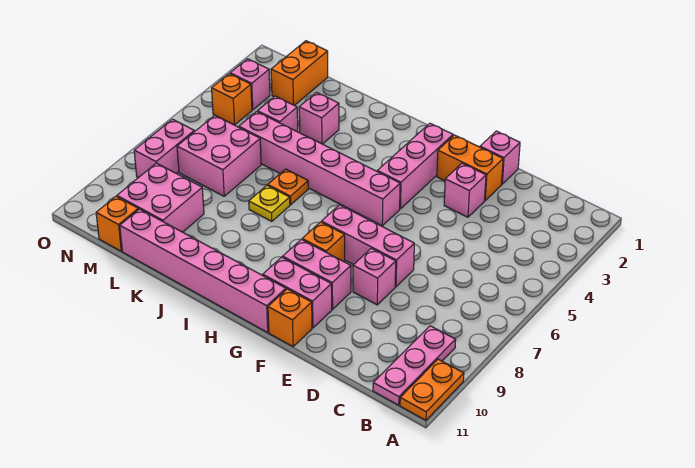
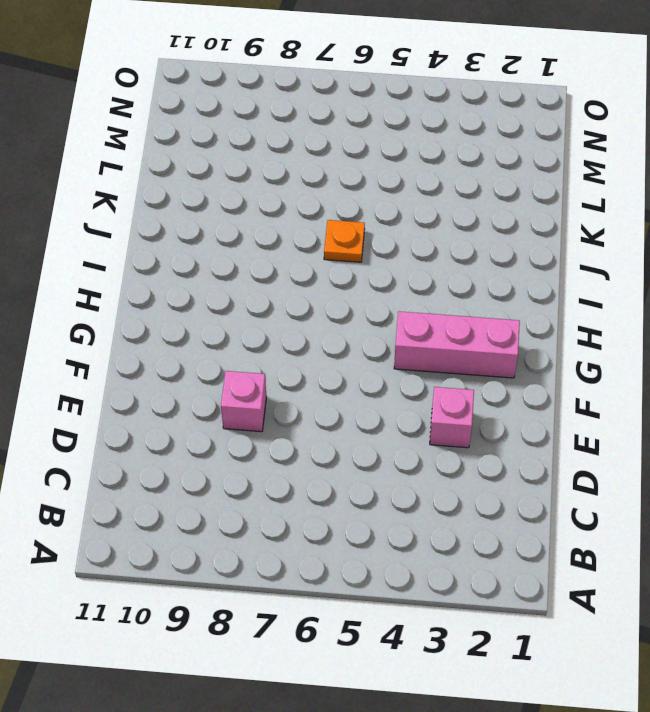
none -> orange plate A10:A11 level 1
none -> pink plate B9:B11 level 1
none -> pink brick E1 level 1

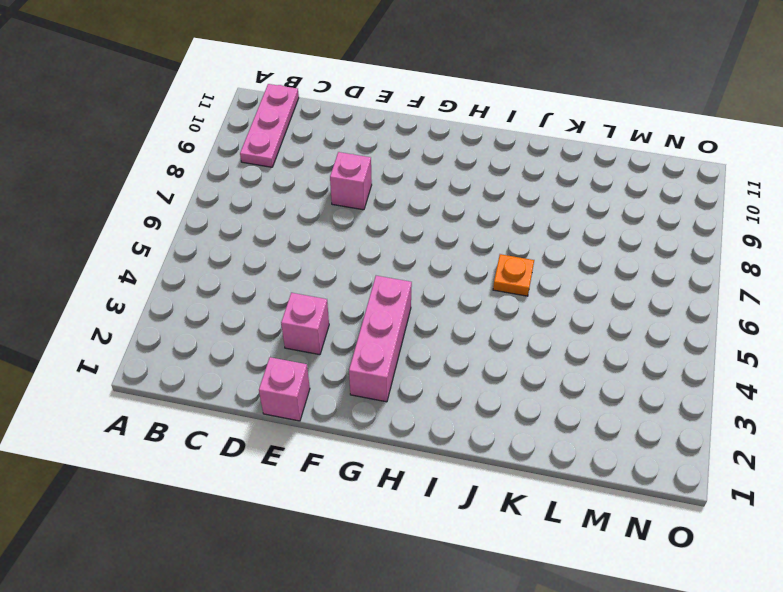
none -> orange plate A10:A11 level 1
none -> orange brick E2:F2 level 1
none -> pink brick E7:G7 level 1

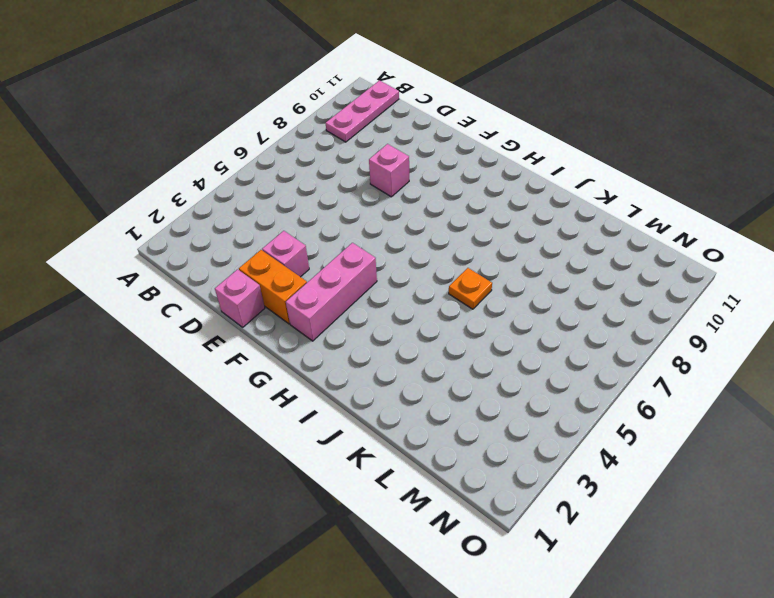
none -> orange plate A10:A11 level 1
none -> pink brick E7:G7 level 1
none -> pink brick F9:G9 level 1

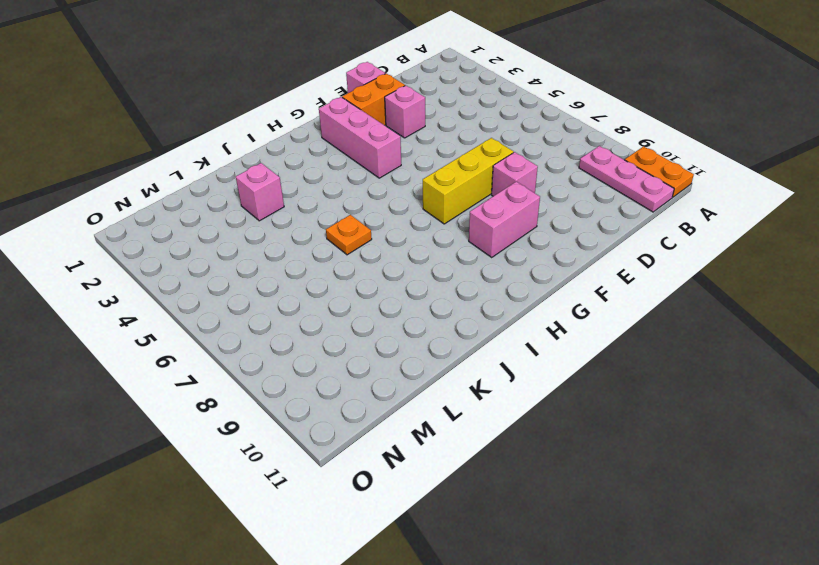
yellow brick E7:G7 level 1 -> pink brick E7:G7 level 1
none -> pink brick F10:G10 level 1
none -> orange brick F11 level 1
none -> pink brick G5:L5 level 1

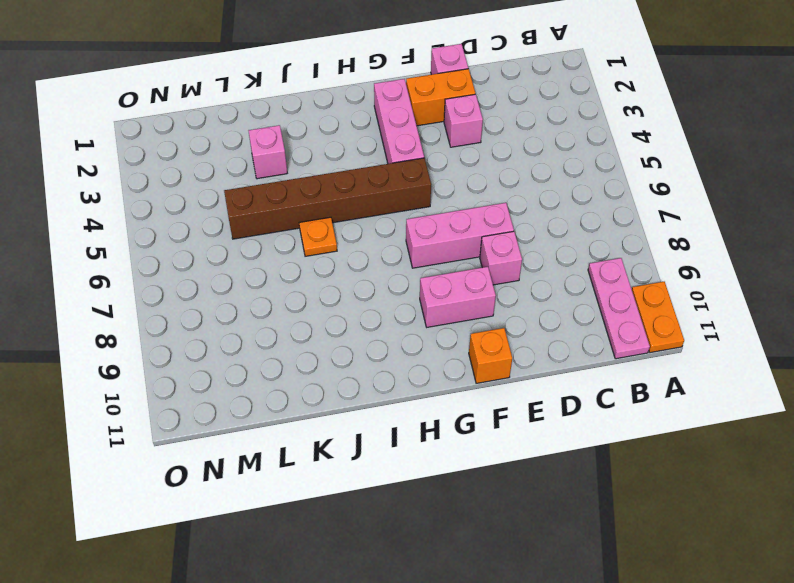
brown brick G5:L5 level 1 -> pink brick G5:L5 level 1
none -> pink brick F10:G10 level 1
none -> orange brick G8 level 1
none -> pink brick G11:L11 level 1

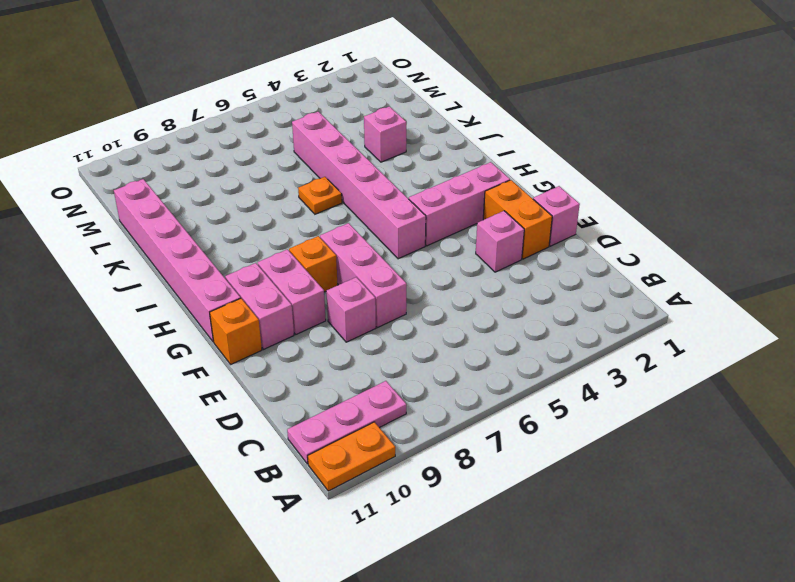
none -> yellow plate J7 level 1
none -> pink brick L4 level 1
none -> pink brick L6:M7 level 1

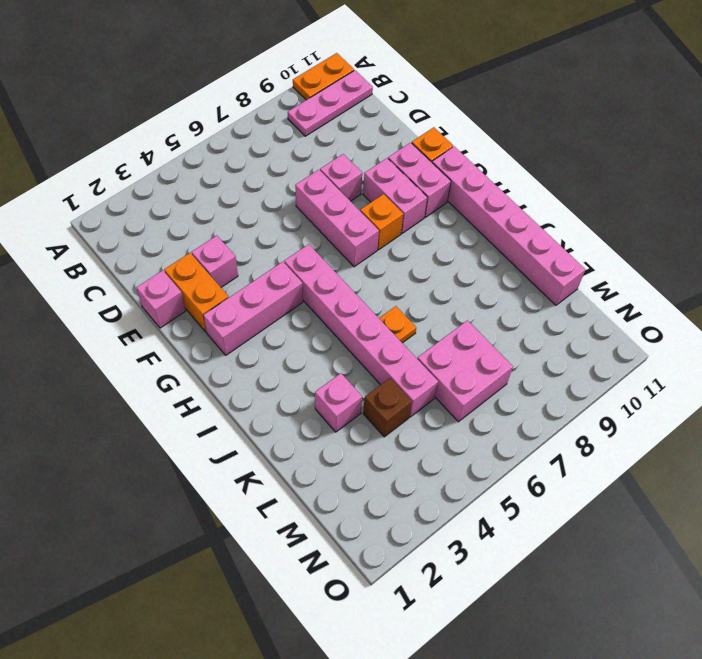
brown brick L4 level 1 -> pink brick L4 level 1
none -> yellow plate J7 level 1
none -> pink brick L9:M10 level 1
none -> orange brick M1:M2 level 1

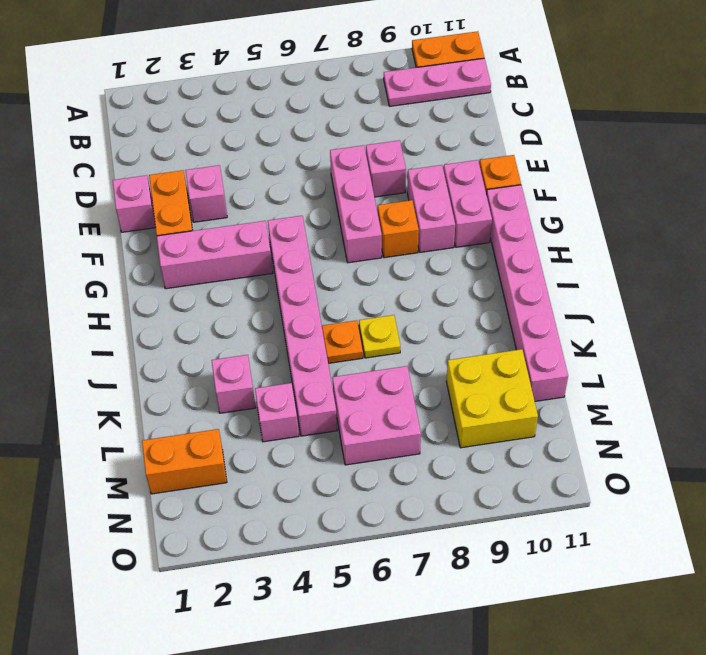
yellow brick L9:M10 level 1 -> pink brick L9:M10 level 1
none -> orange brick M11 level 1
none -> pink brick N3 level 1
none -> orange brick N4 level 1

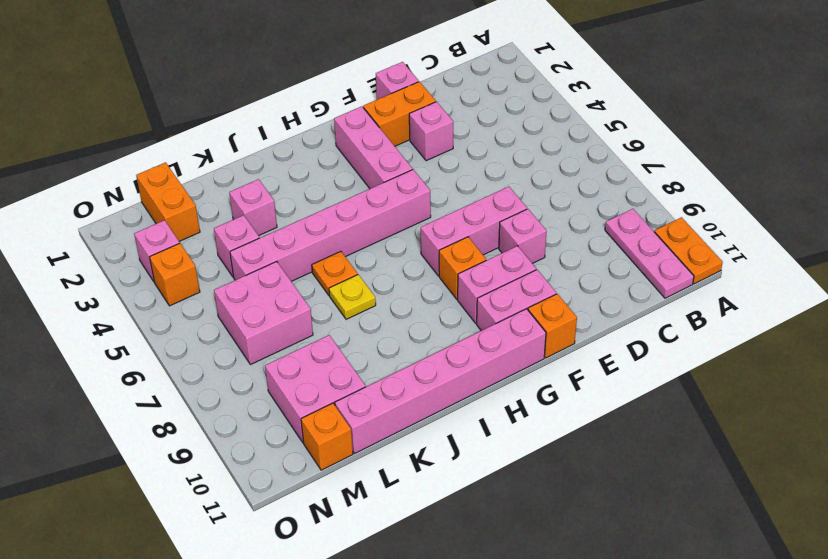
none -> pink brick N7:N8 level 1

